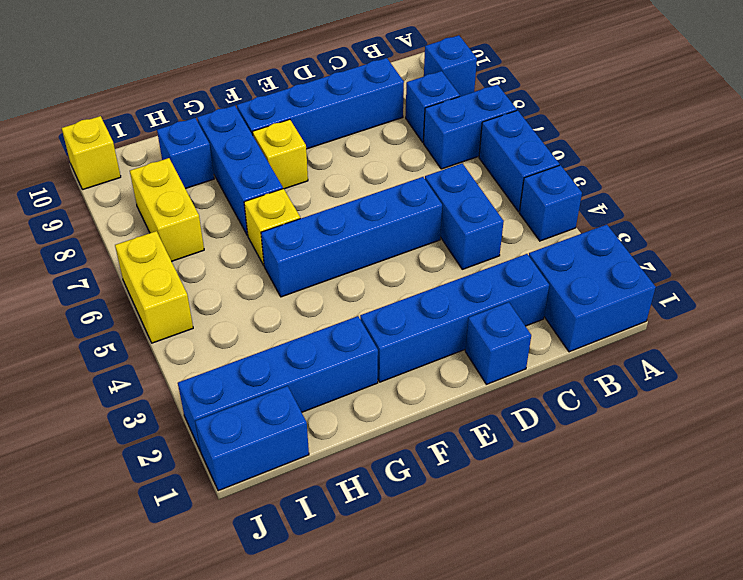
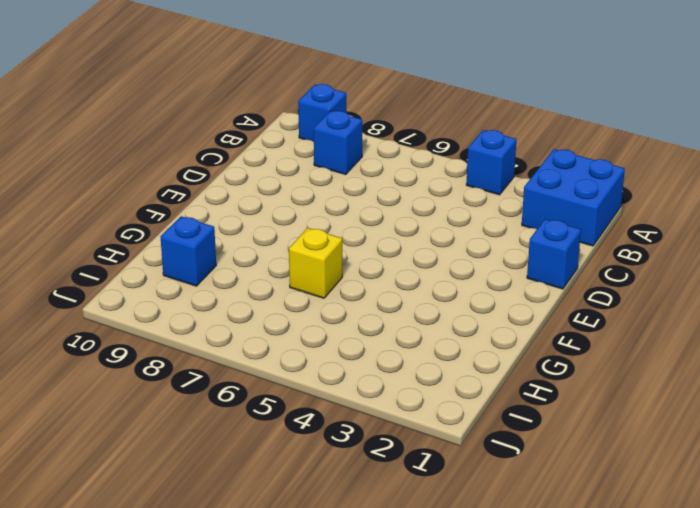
none -> blue brick A5:A6 level 1
none -> blue brick A7:B7 level 1
none -> blue brick C2:F2 level 1

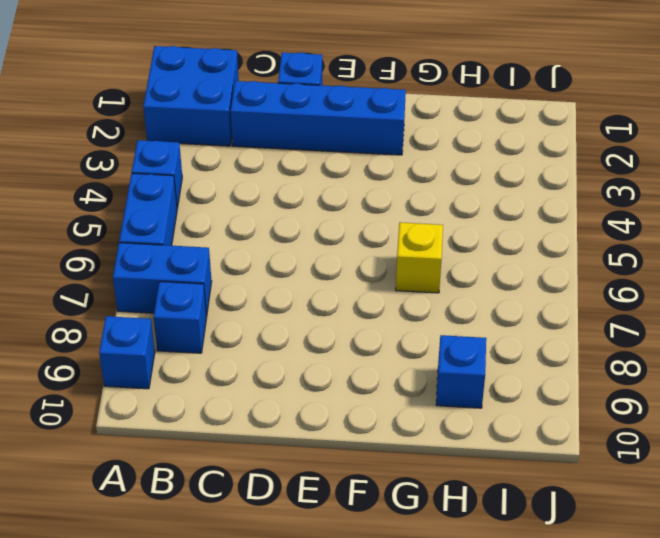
none -> blue brick C4:C5 level 1
none -> blue brick C9:F9 level 1
none -> blue brick D5:G5 level 1

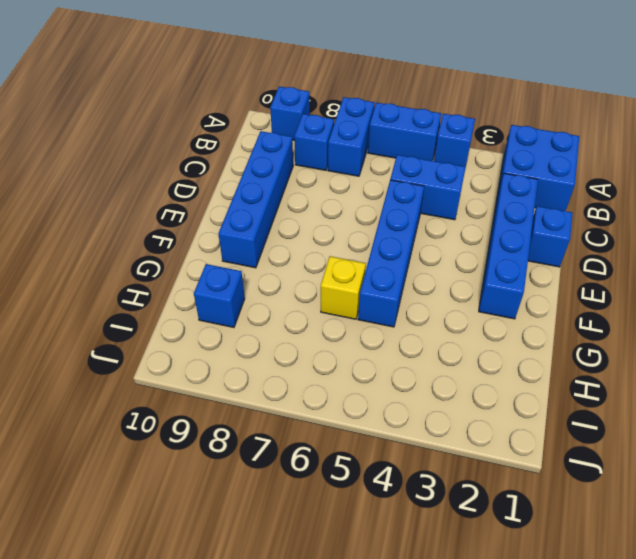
none -> yellow brick F8 level 1
none -> blue brick G2:J2 level 1
none -> blue brick G7:G9 level 1

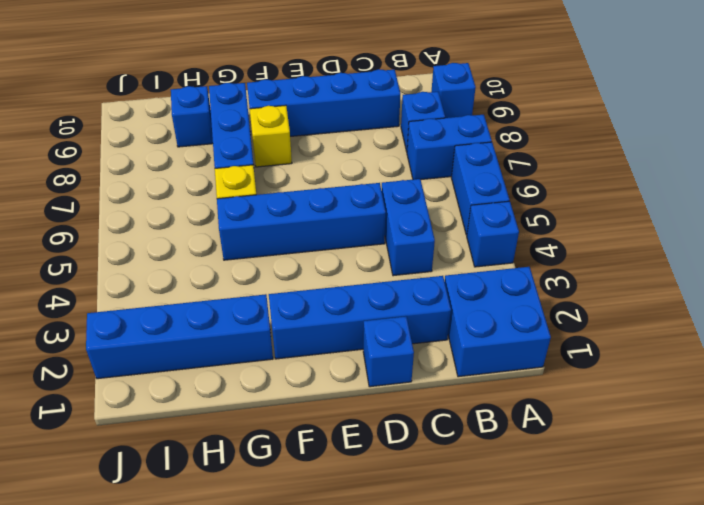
none -> blue brick I1:J1 level 1
none -> yellow brick I7:I8 level 1
none -> yellow brick J5:J6 level 1

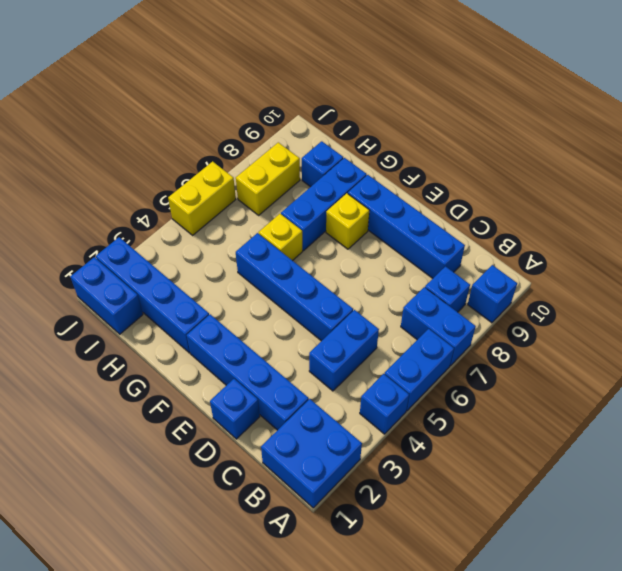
none -> yellow brick J10 level 1

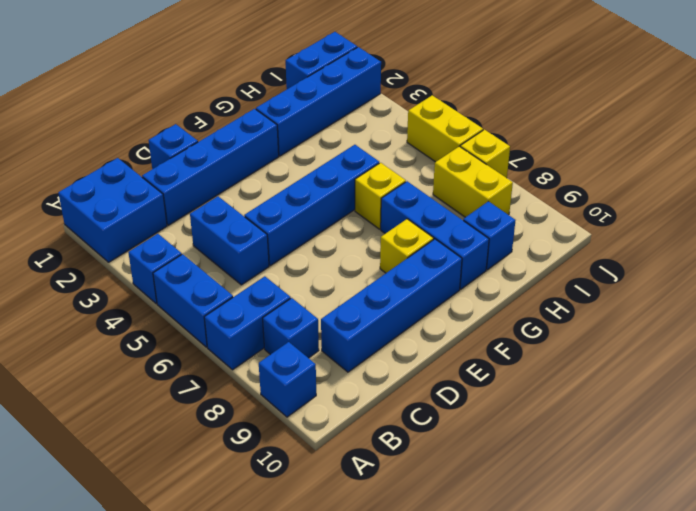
yellow brick J7 level 1 -> yellow brick J10 level 1

